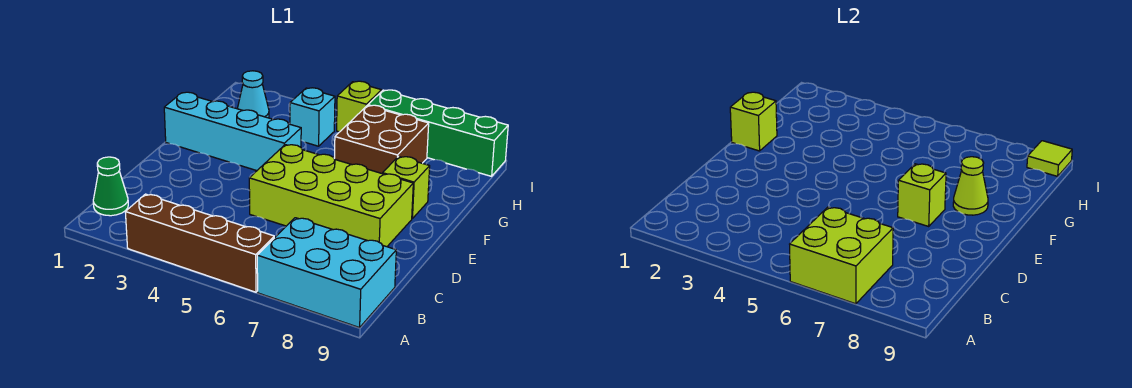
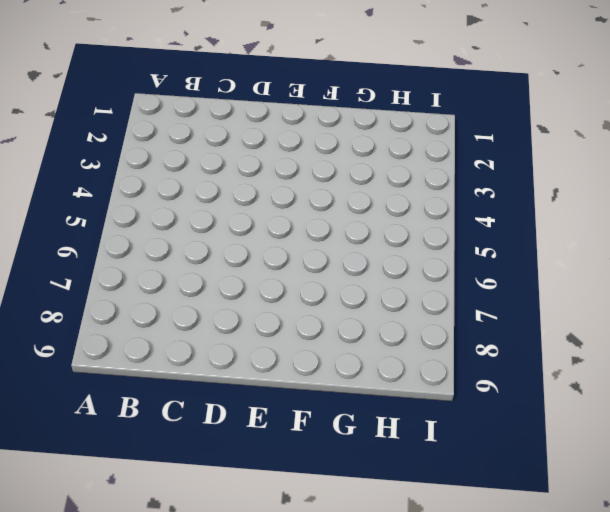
none -> brown brick A3:A6 level 1
none -> cyan brick A7:B9 level 1
none -> green cone B1 level 1

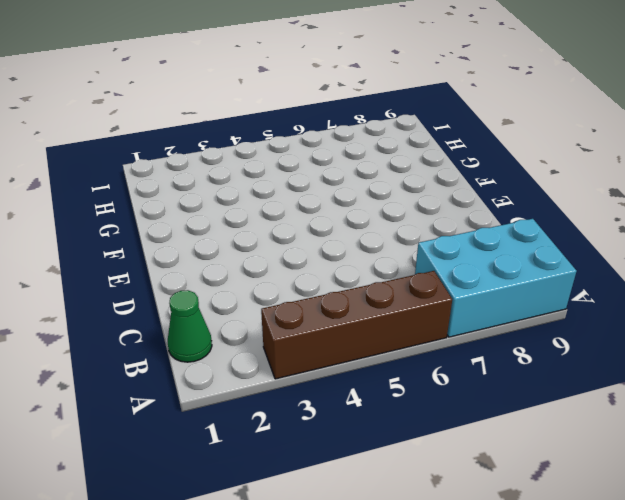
none -> lime brick D5:E8 level 1
none -> cyan brick F1:F4 level 1
none -> lime brick F8 level 1

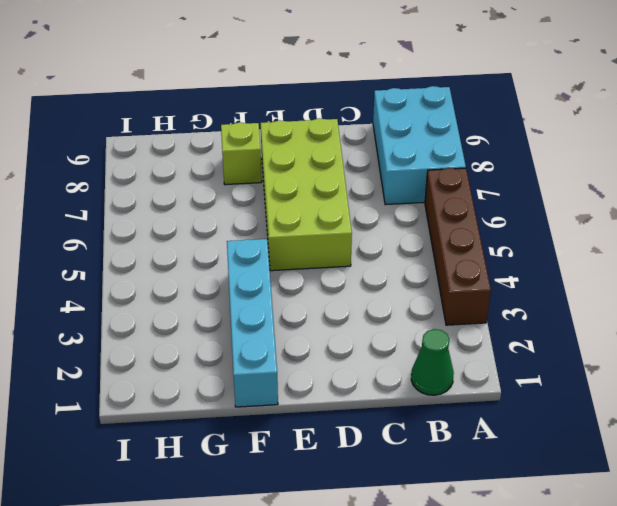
none -> brown brick G6:H7 level 1
none -> cyan cone H2 level 1
none -> cyan brick H4 level 1

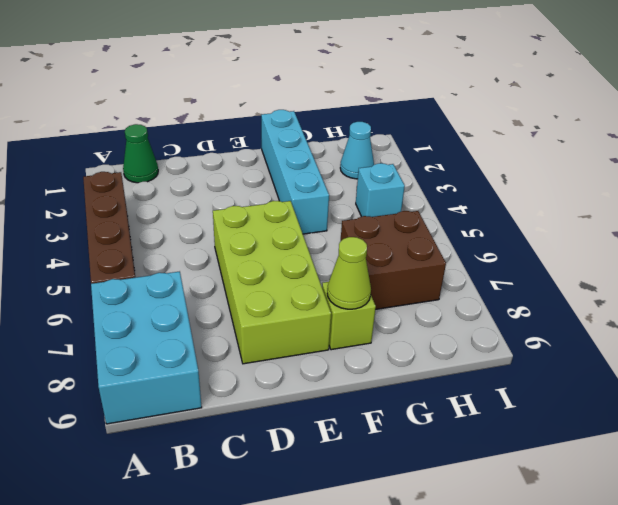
none -> lime brick I5 level 1
none -> green brick I6:I9 level 1
none -> lime brick A6:B7 level 2

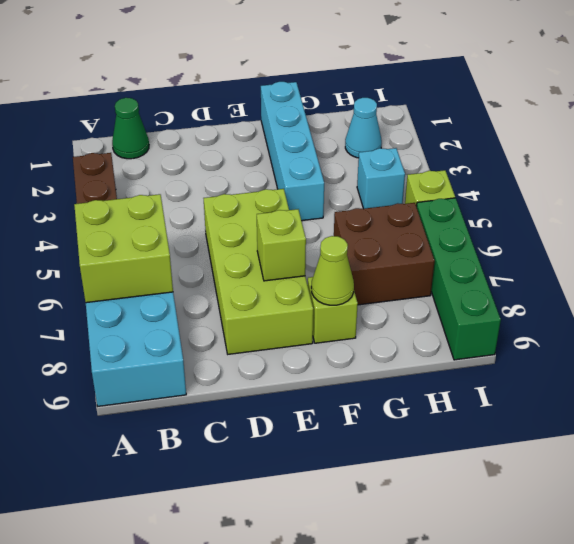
none -> lime brick F1 level 2
none -> lime tile I9 level 2

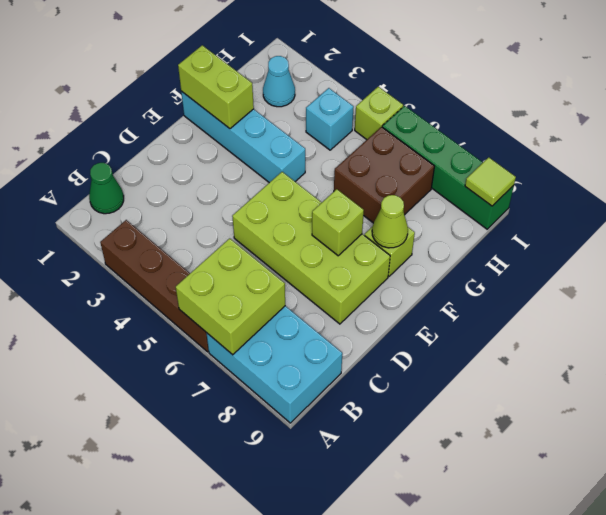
lime brick F1:F2 level 2 -> lime brick F1 level 2

